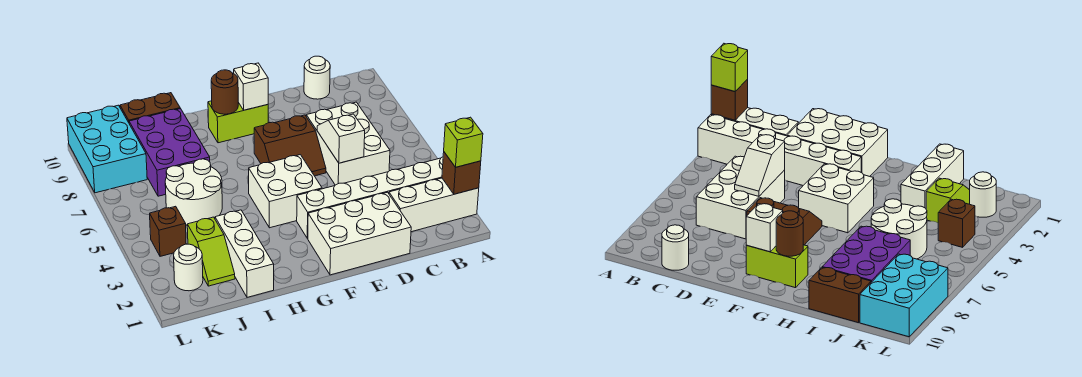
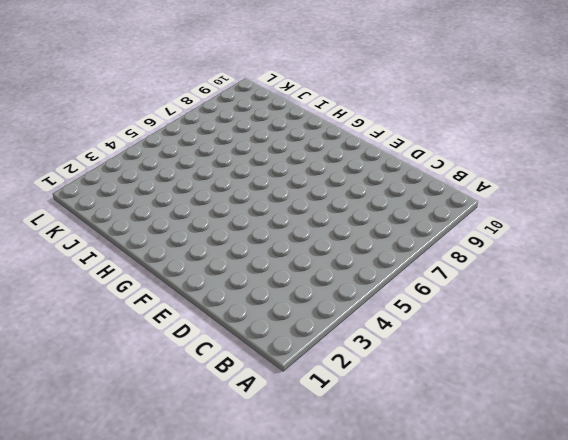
none -> white brick A2:C2 level 1
none -> white brick A3:F3 level 1
none -> white brick C5:D7 level 1

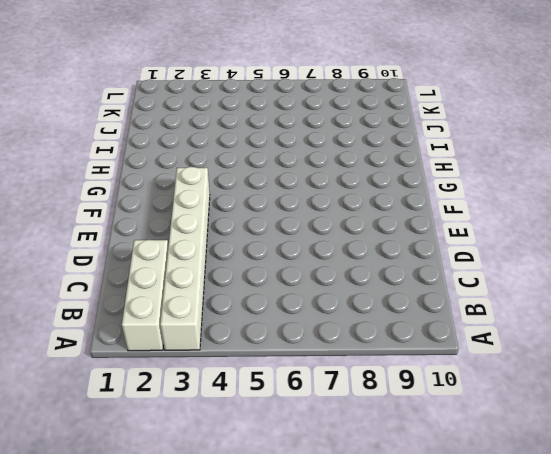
none -> white brick C5:D7 level 1
none -> white round brick C10 level 1
none -> white brick D1:F2 level 1

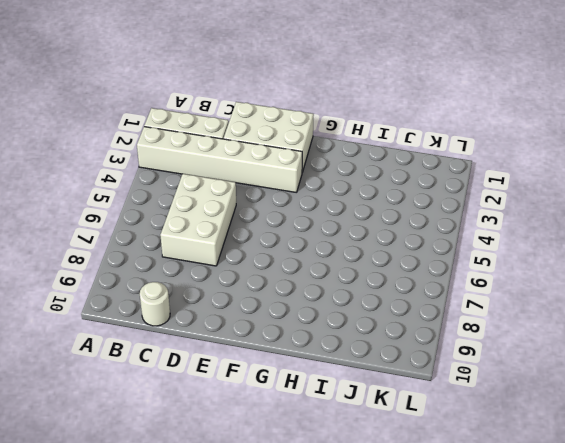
none -> brown slope E6:F7 level 1 top 7
none -> white brick F4:G5 level 1
none -> lime brick F9:G9 level 1

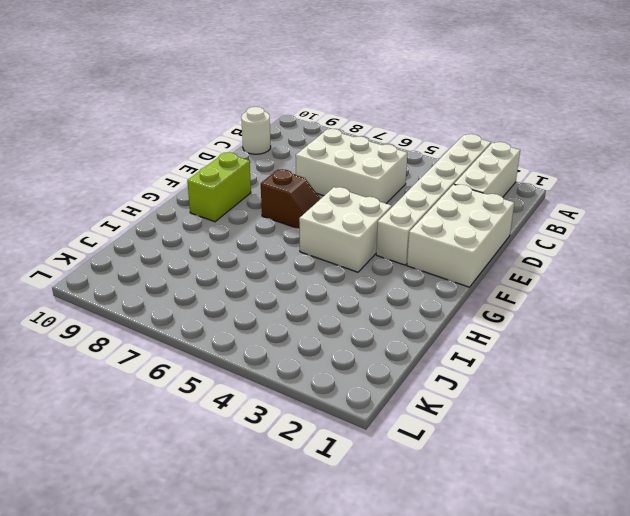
brown slope F6:F7 level 1 top 7 -> brown slope E6:F7 level 1 top 7
none -> white brick I1:I3 level 1
none -> white round brick I5:J6 level 1
none -> purple brick I7:J9 level 1

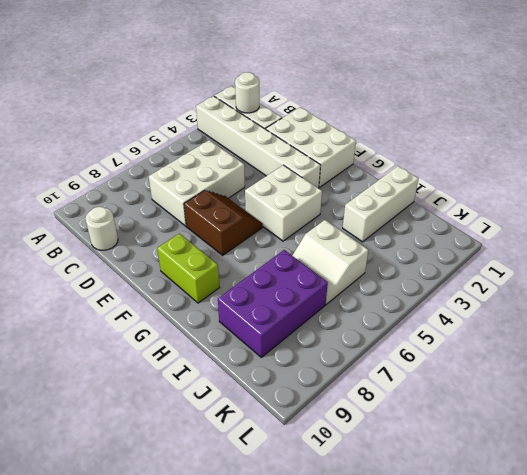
white round brick B2 level 2 -> white round brick K2 level 1
white slope I5:J6 level 1 top 5 -> white round brick I5:J6 level 1
none -> brown brick I10:J10 level 1
none -> lime slope J2:J3 level 1 top 3
none -> brown brick K4 level 1

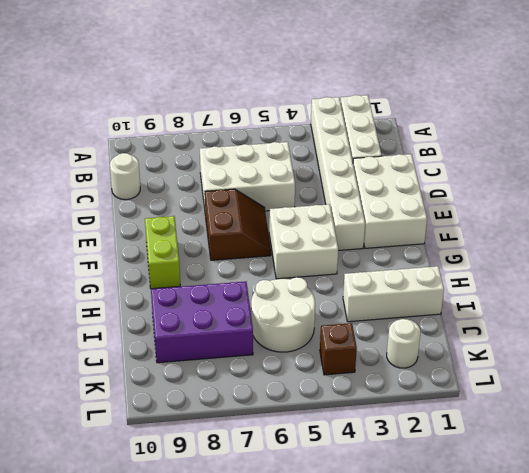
none -> brown brick I10:J10 level 1
none -> lime slope J2:J3 level 1 top 3
none -> cyan brick K8:L10 level 1

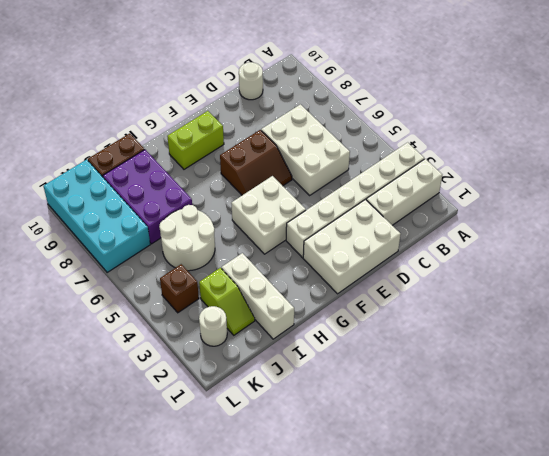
cyan brick K7:L10 level 1 -> cyan brick K8:L10 level 1
none -> brown brick A2 level 2
none -> white slope D5:D6 level 2 top 5
none -> white brick F9 level 2

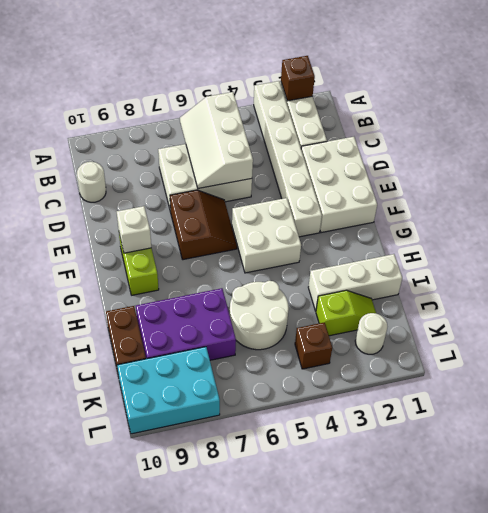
white slope B5:D6 level 2 top 5 -> white slope D5:D6 level 2 top 5
none -> brown round brick G9 level 2
none -> lime brick A2 level 3

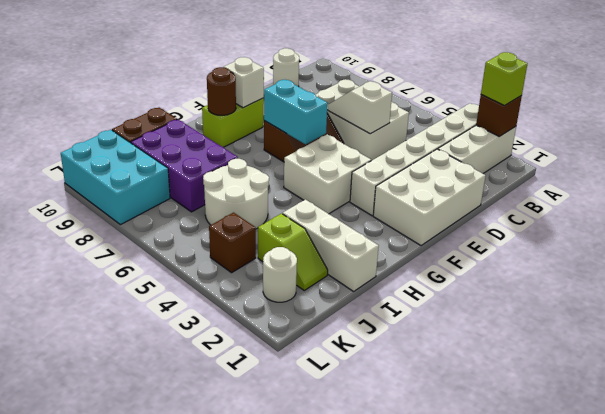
cyan brick F6:F7 level 2 -> none

